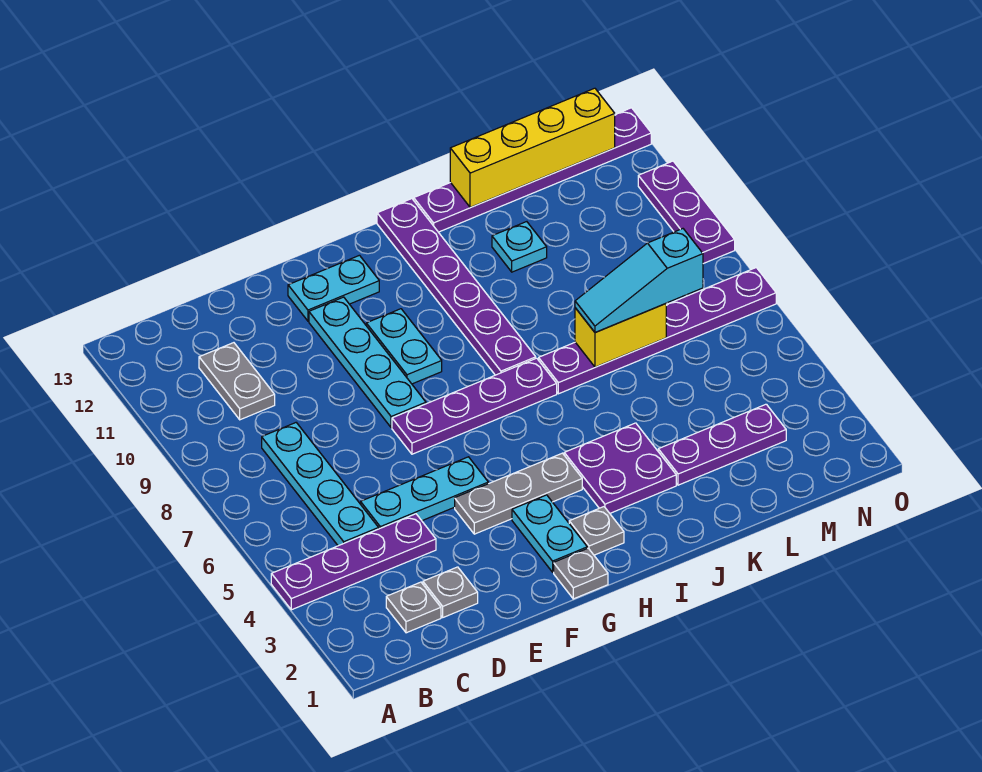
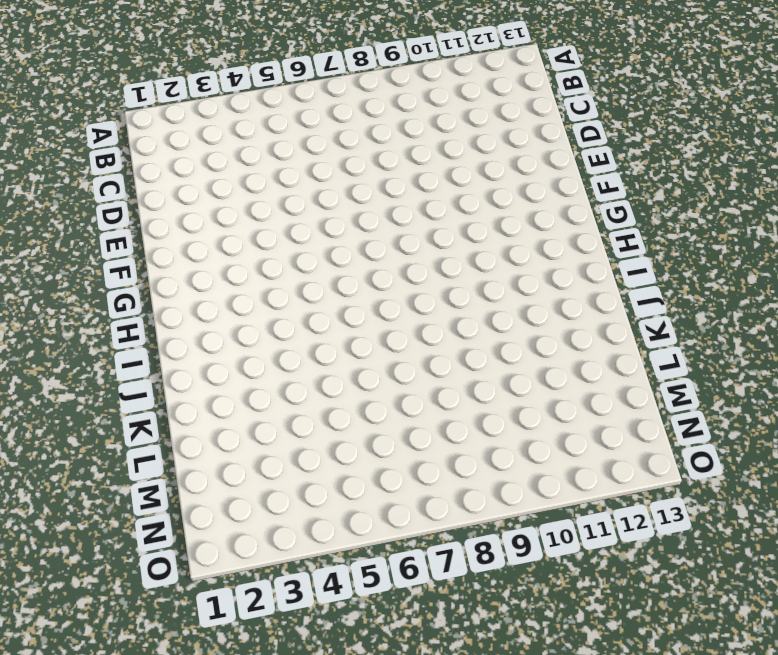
none -> purple plate A4:D4 level 1
none -> grey plate C2 level 1
none -> cyan plate C5:C8 level 1

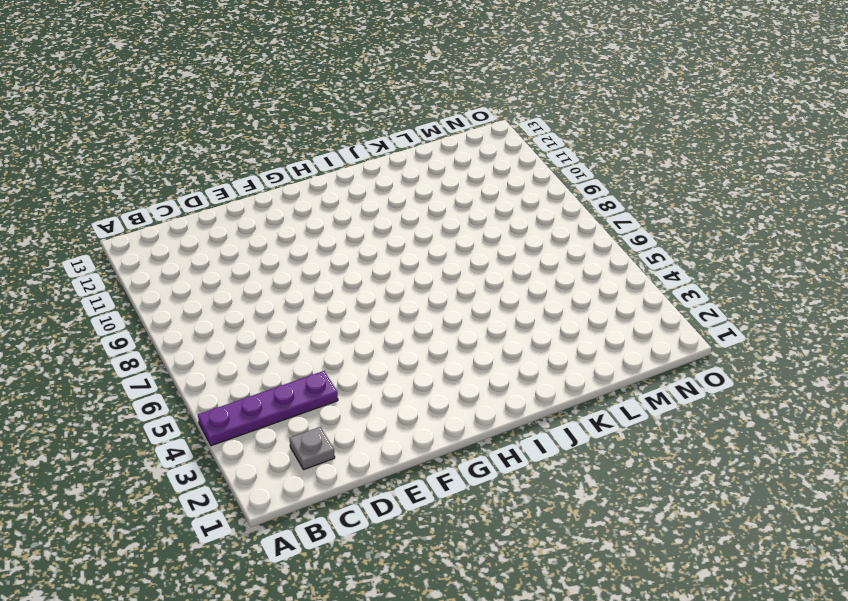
none -> cyan plate C5:C8 level 1
none -> grey plate C10:C11 level 1
none -> grey plate D2 level 1

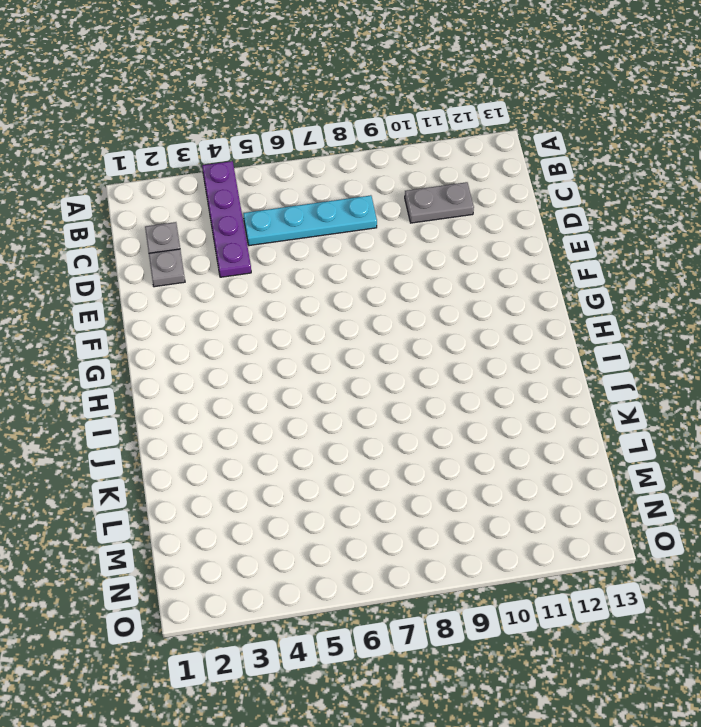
none -> cyan plate D5:F5 level 1
none -> grey plate F4:H4 level 1
none -> purple plate F7:I7 level 1

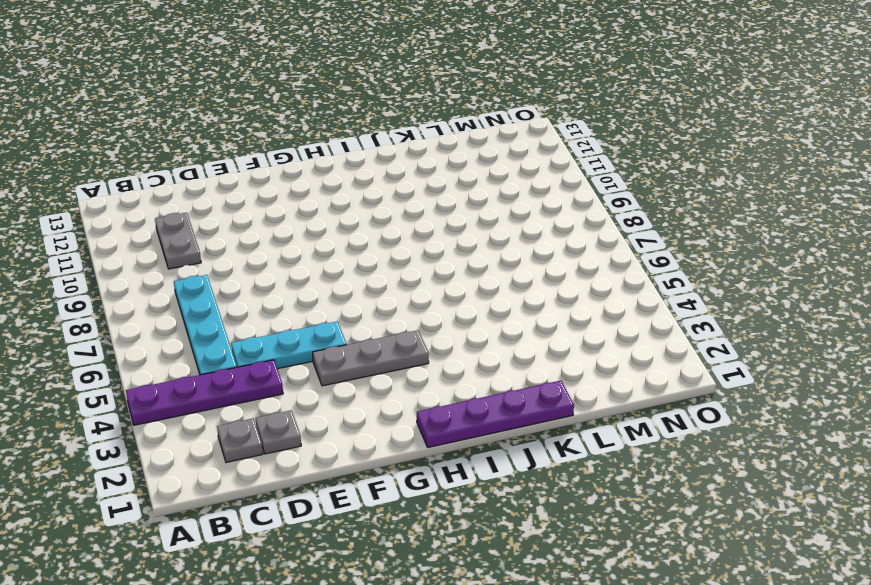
purple plate H1:K1 level 1 -> purple plate F7:I7 level 1
none -> cyan plate F8:F11 level 1
none -> cyan plate F12:G12 level 1
none -> grey plate G1 level 1

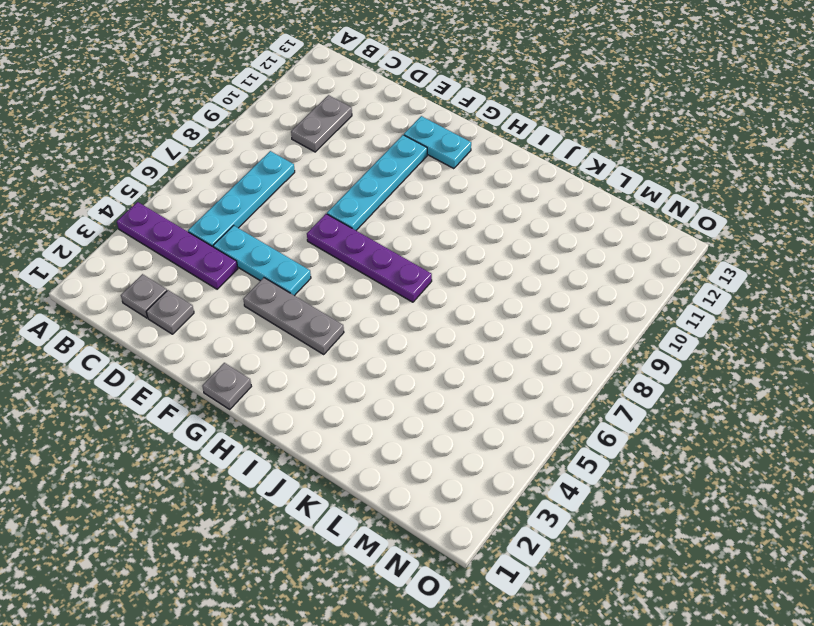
none -> cyan plate G2:G3 level 1
none -> cyan plate G9:G10 level 1
none -> grey plate H2 level 1

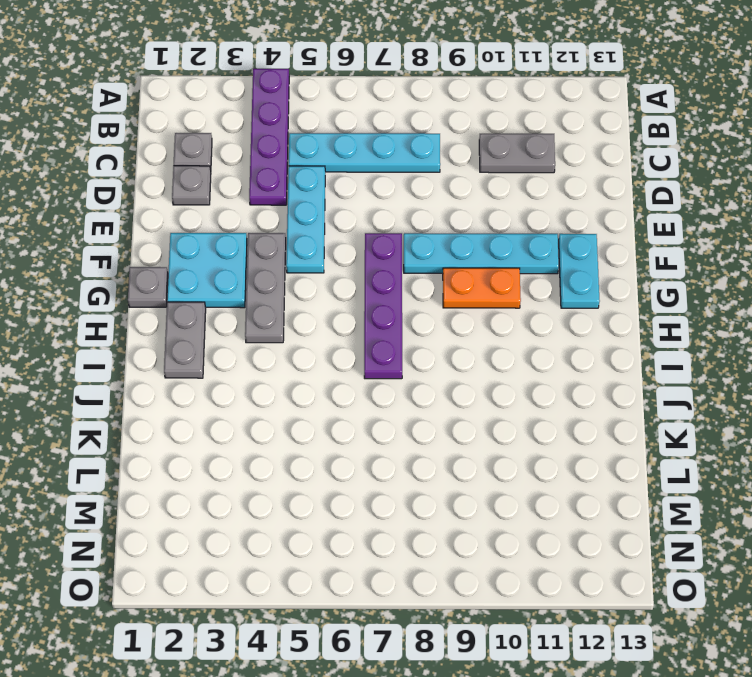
cyan plate F2:G3 level 1 -> cyan plate G2:G3 level 1
orange plate G9:G10 level 1 -> cyan plate G9:G10 level 1
grey plate H2:I2 level 1 -> grey plate H2 level 1
none -> purple plate I3:J4 level 1
none -> purple plate I8:I13 level 1
none -> purple plate J7:O7 level 1

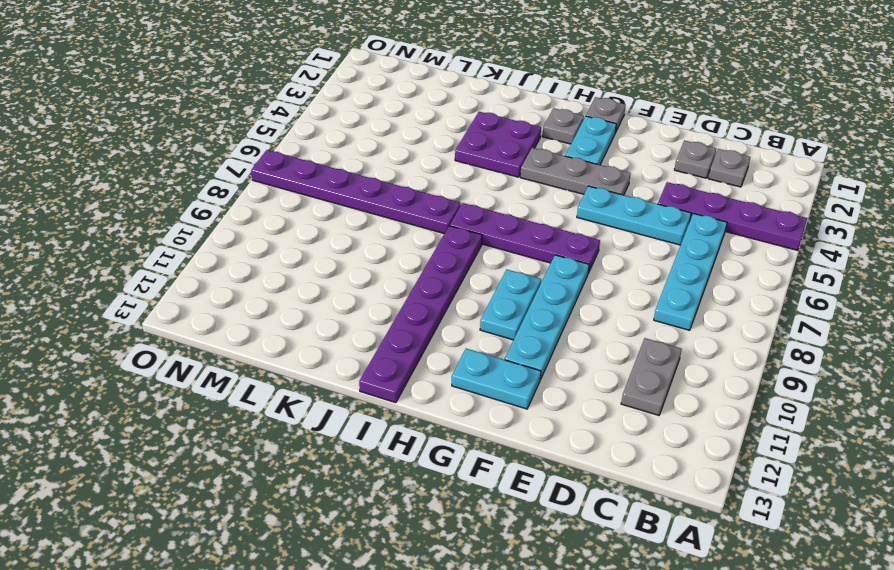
none -> purple plate J13:O13 level 1
none -> purple plate K3:M3 level 1
none -> cyan plate K11 level 1

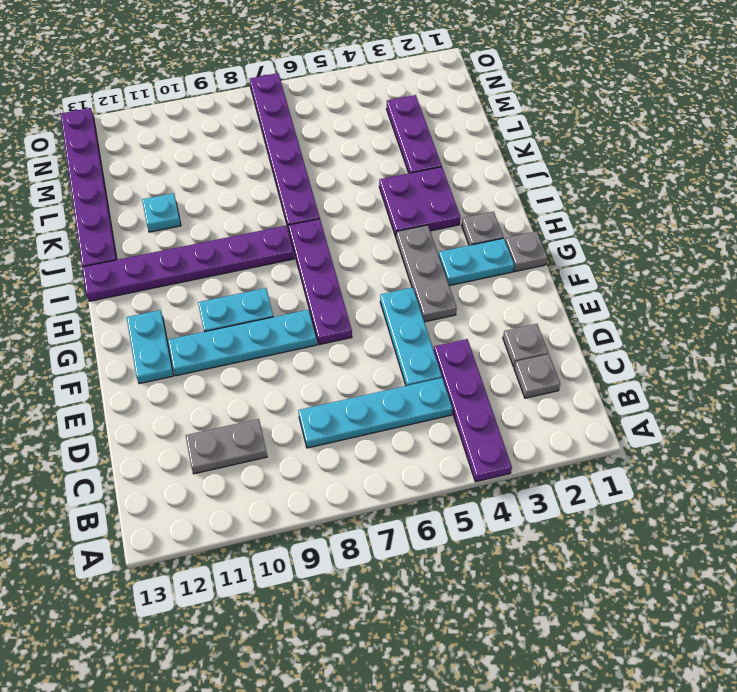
none -> purple plate O9:O11 level 1
none -> yellow brick K7:L7 level 2
none -> yellow brick K13:N13 level 2

